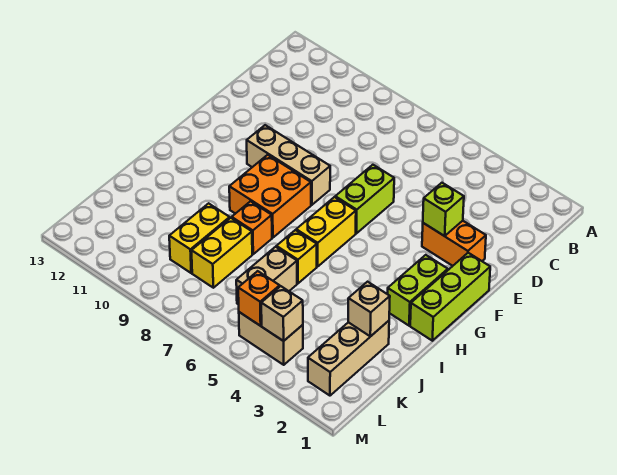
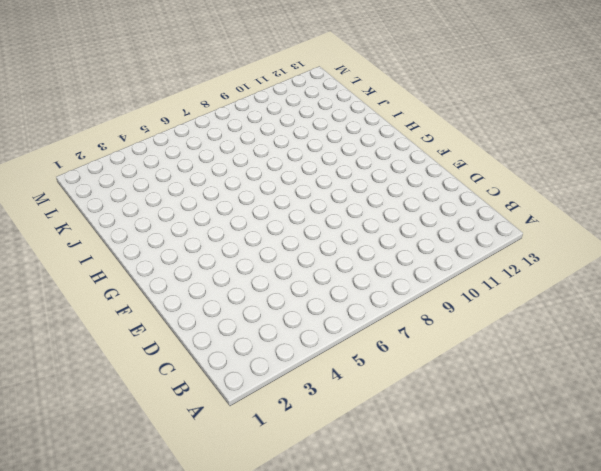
none -> orange brick E2:E3 level 1
none -> lime brick E6:F6 level 1
none -> lime brick F1:H1 level 1

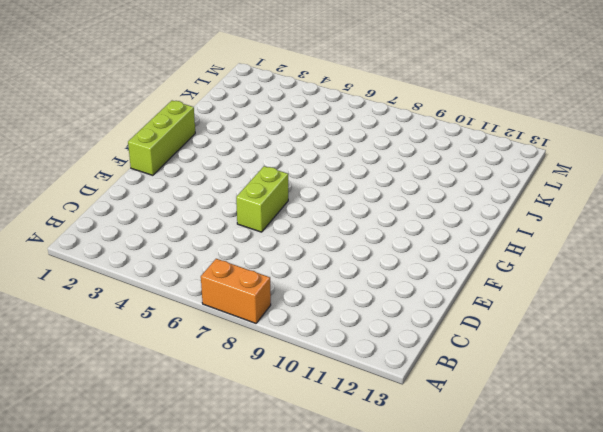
orange brick A7:A8 level 1 -> orange brick E2:E3 level 1
none -> tan brick F8:F10 level 1
none -> lime brick G2:H2 level 1
none -> yellow brick G6:H6 level 1

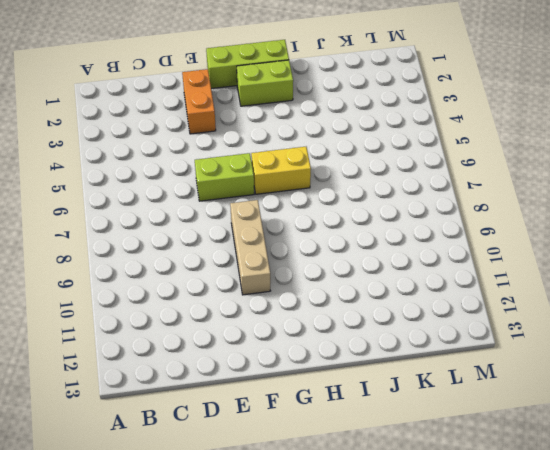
none -> orange brick G8:H9 level 1
none -> yellow brick I6 level 1
none -> orange brick I8 level 1

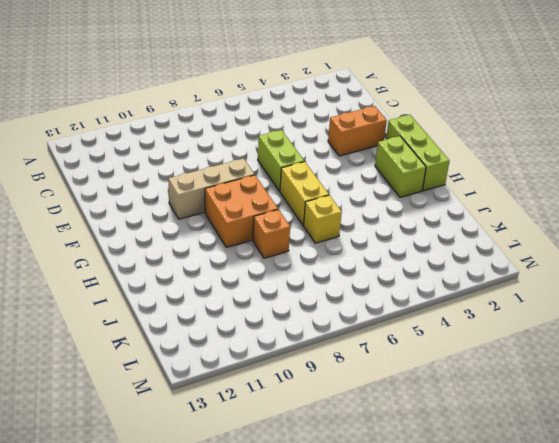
none -> tan brick J2:L2 level 1
none -> tan brick J6:K6 level 1
none -> yellow brick J8:K8 level 1

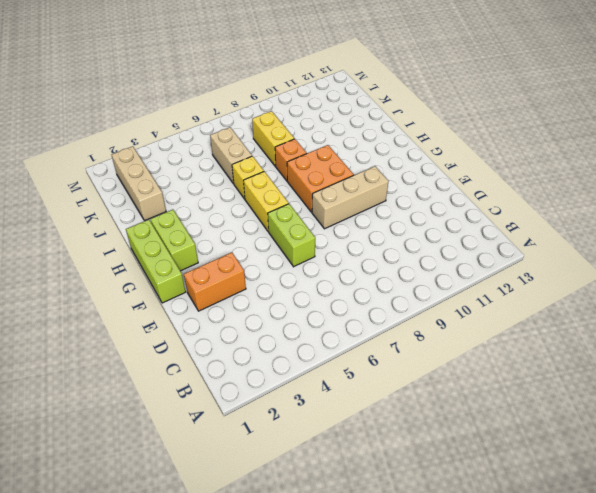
none -> yellow brick J9:K9 level 1
none -> tan brick L4:L5 level 1
none -> lime brick E3 level 2

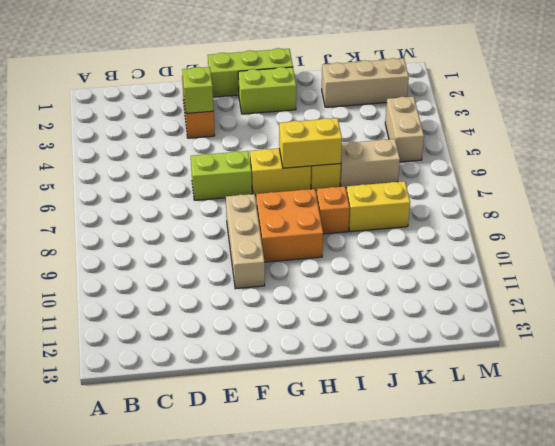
yellow brick H6:I6 level 2 -> yellow brick J9:K9 level 1
none -> tan brick J2 level 2
none -> tan brick L4 level 2
none -> orange brick L5 level 2

